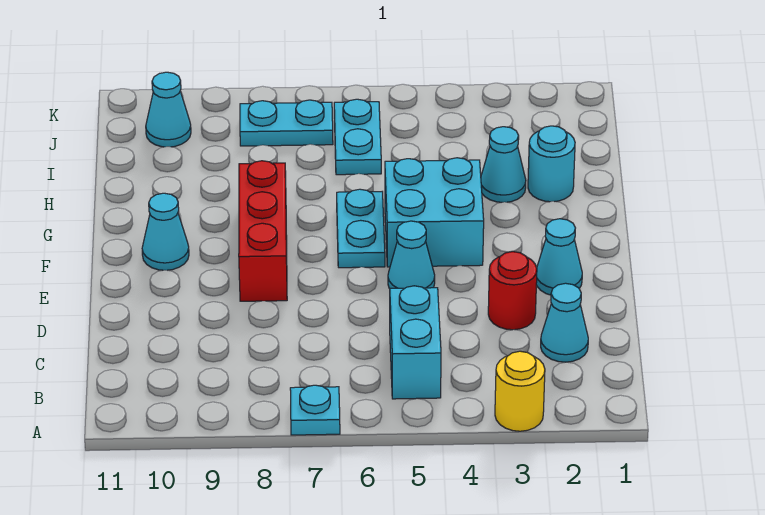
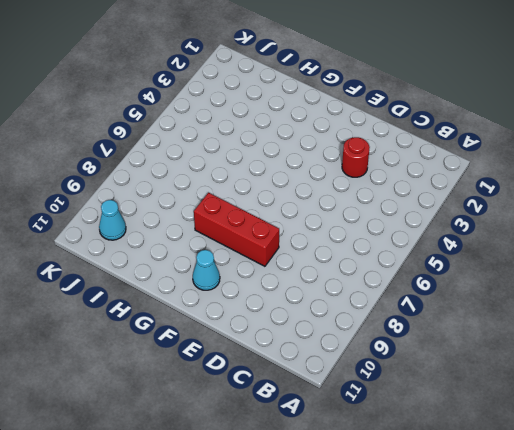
none -> yellow round brick A3 level 1
none -> cyan plate A7 level 1
none -> cyan brick B5:C5 level 1

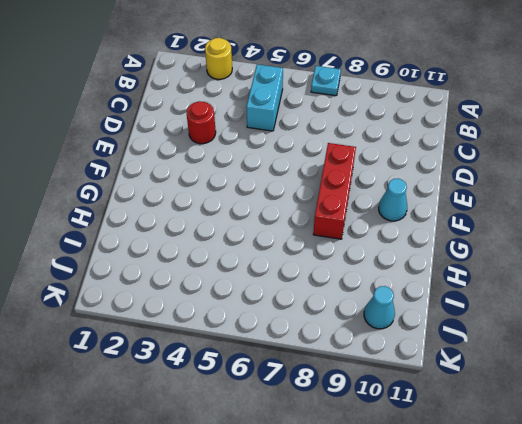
none -> cyan cone C2 level 1
none -> cyan cone E2 level 1
none -> cyan cone E5 level 1

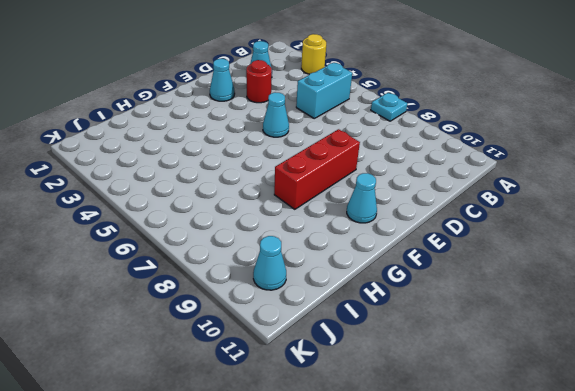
none -> cyan brick F4:G5 level 1
none -> cyan plate F6:G6 level 1
none -> cyan round brick H2 level 1

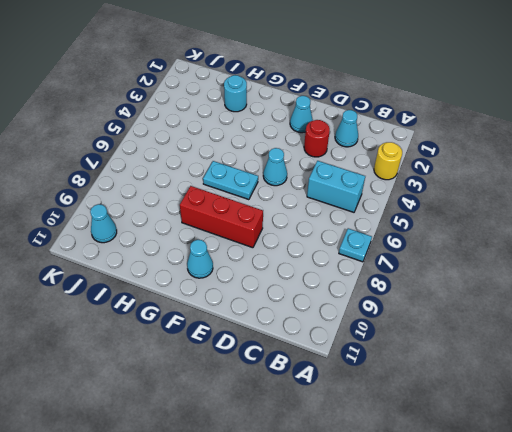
none -> cyan brick F4:G5 level 1
none -> cyan cone H3 level 1
none -> cyan plate I6:J6 level 1

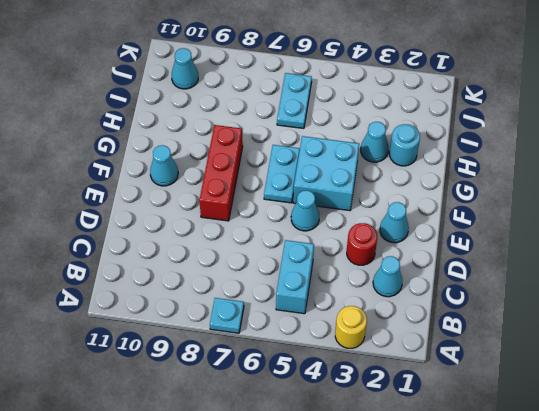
none -> cyan plate J7:J8 level 1

